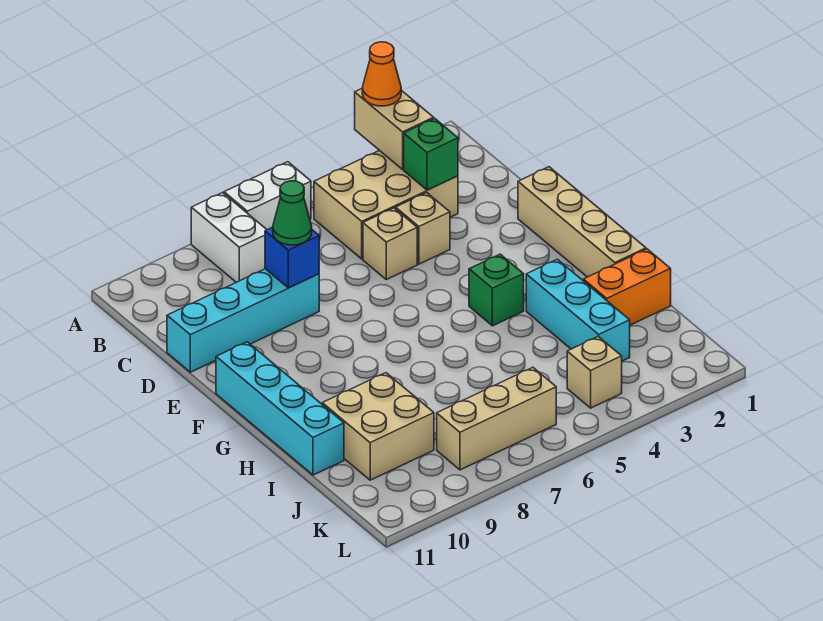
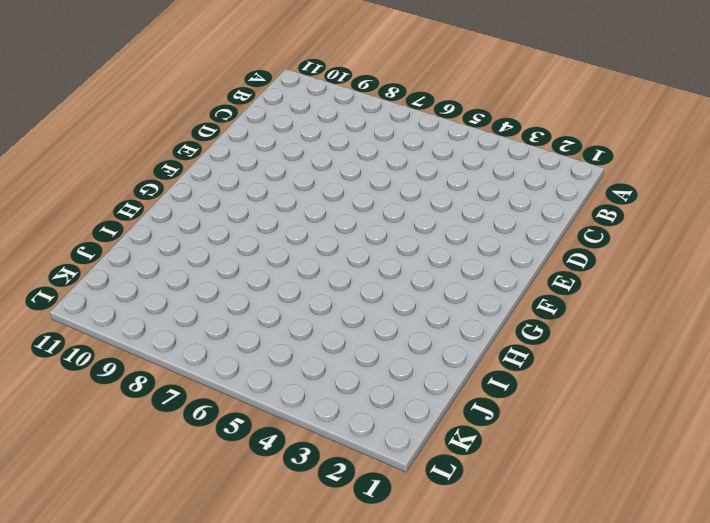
none -> white brick A6:A7 level 1
none -> white brick A8:B8 level 1
none -> tan brick B3:C5 level 1

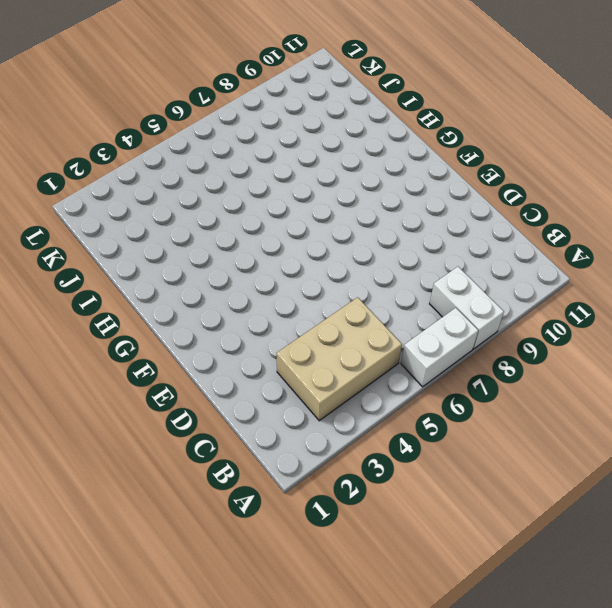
none -> tan brick D4 level 1
none -> tan brick D5 level 1
none -> cyan brick D8:D11 level 1

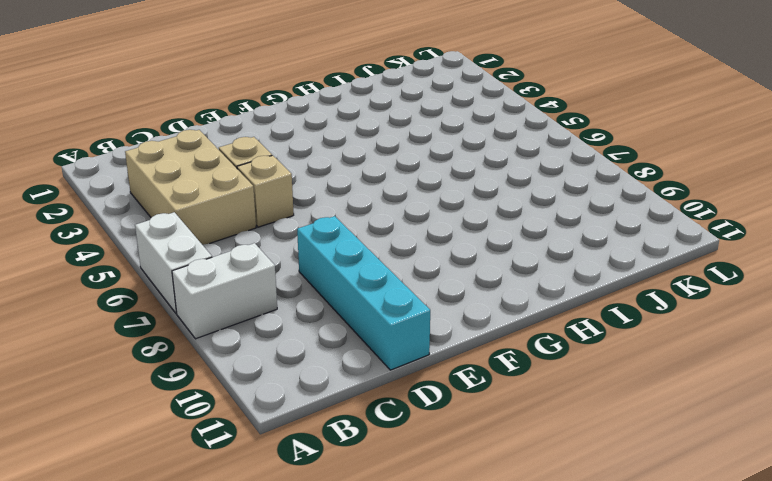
none -> tan brick E1:H1 level 1
none -> cyan brick F11:I11 level 1
none -> green brick G4 level 1

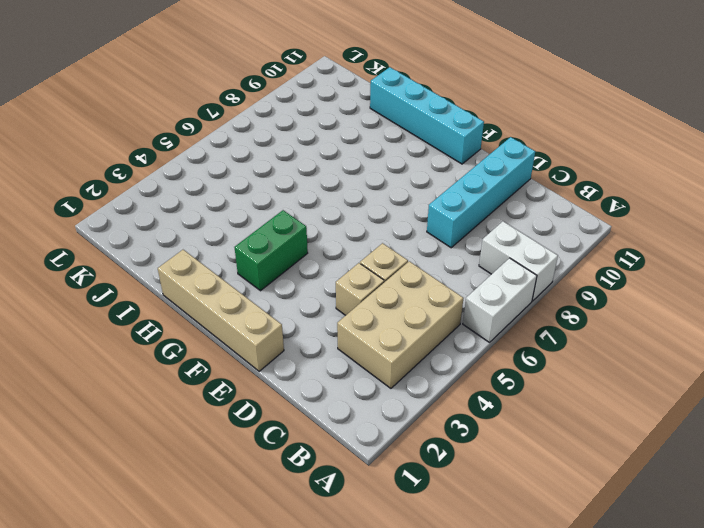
green brick G3:G4 level 1 -> green brick G4 level 1
none -> cyan brick H3:J3 level 1
none -> orange brick I1:I2 level 1
none -> tan brick I9:J10 level 1

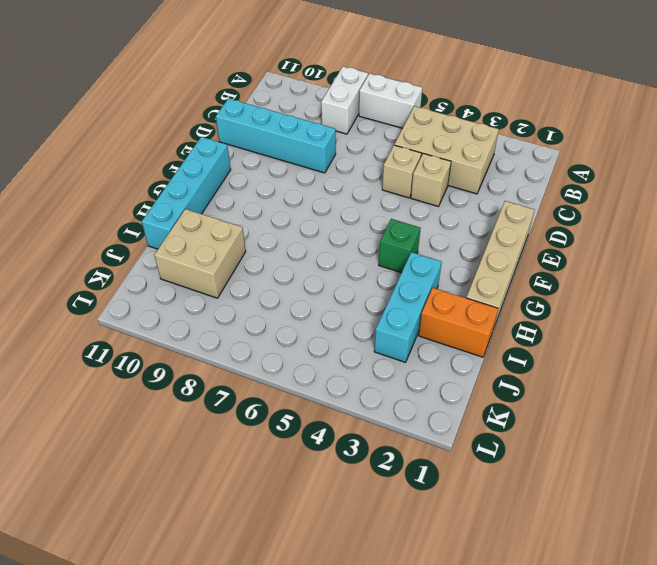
none -> tan brick K4 level 1
none -> tan brick K6:K8 level 1
none -> tan brick A3:B3 level 2

